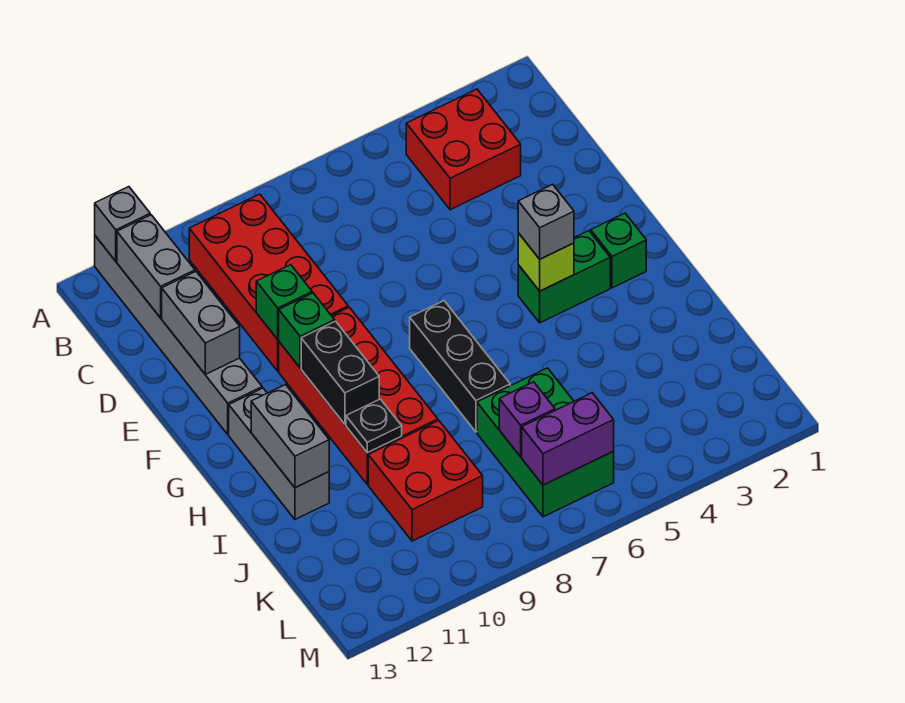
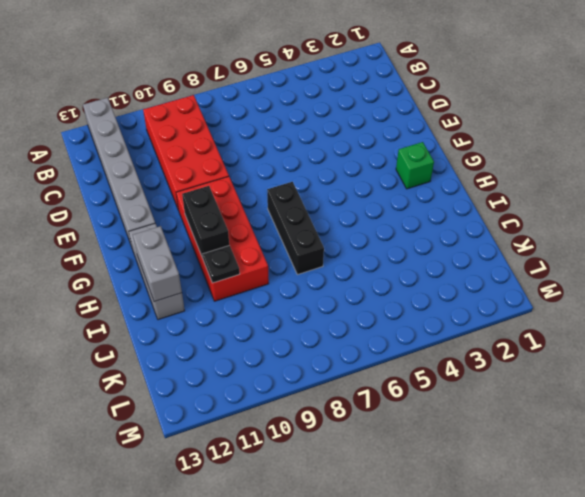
none -> red brick B3:C4 level 1
none -> green brick G3:G4 level 1
none -> green brick J6:L7 level 1

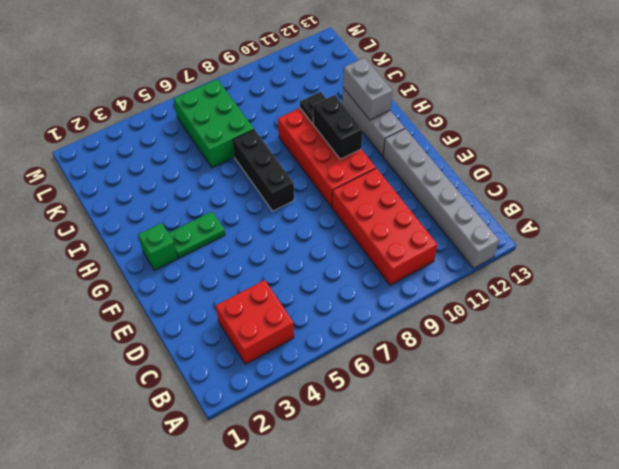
green plate G3:G4 level 1 -> green brick G3:G4 level 1
none -> red brick J9:K10 level 1
none -> grey brick A12 level 2
none -> grey brick B12:C12 level 2

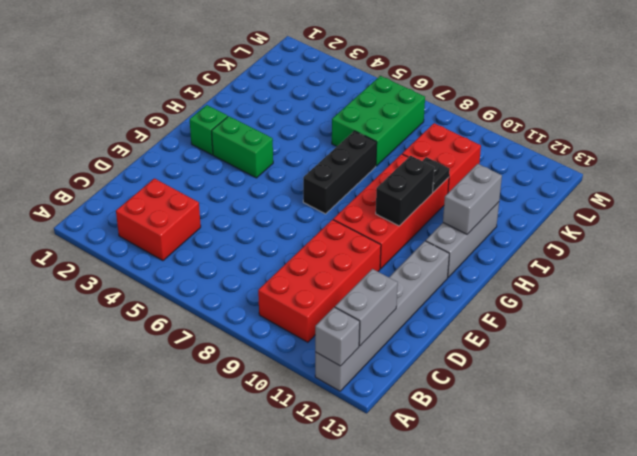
none -> grey brick D12:E12 level 2
none -> green brick E10 level 2
none -> green brick F10 level 2

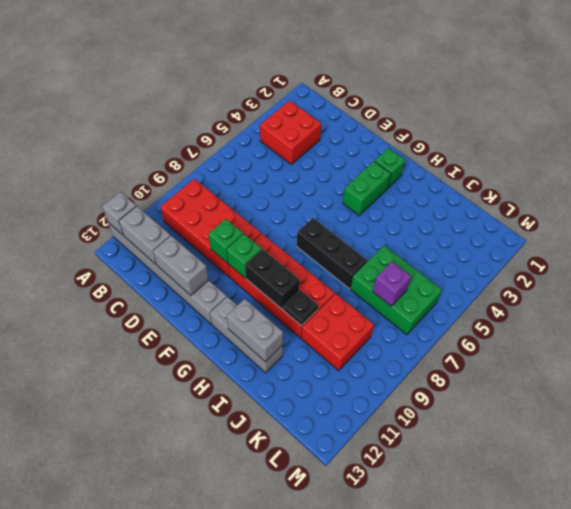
none -> lime brick G4 level 2
none -> purple brick L6:L7 level 2
none -> grey brick G4 level 3

